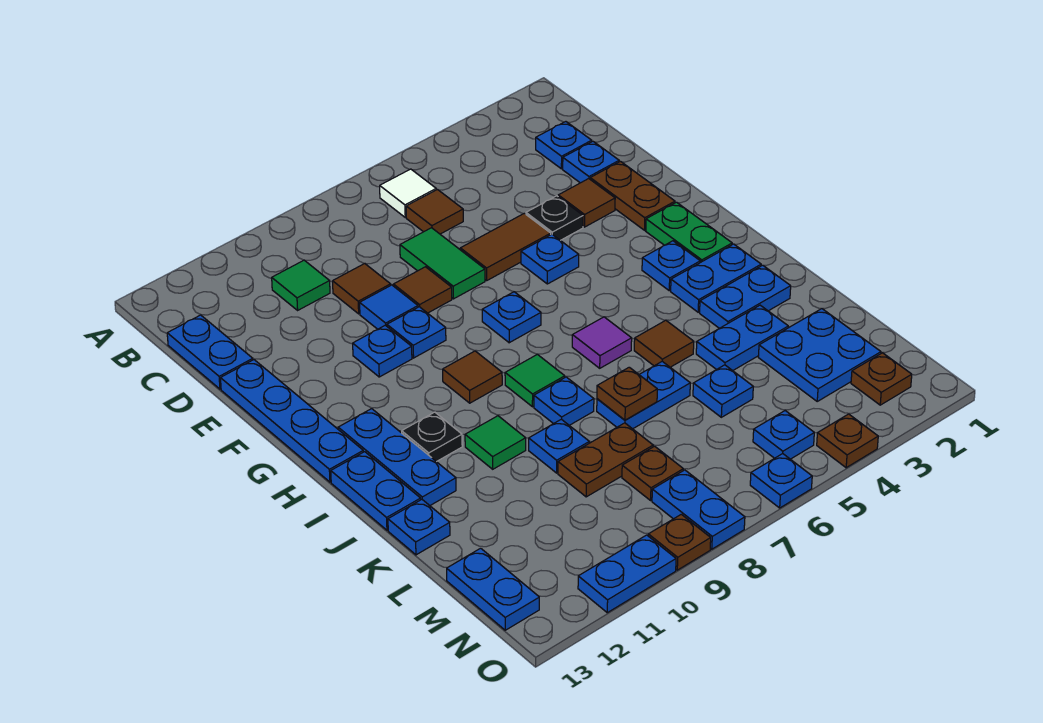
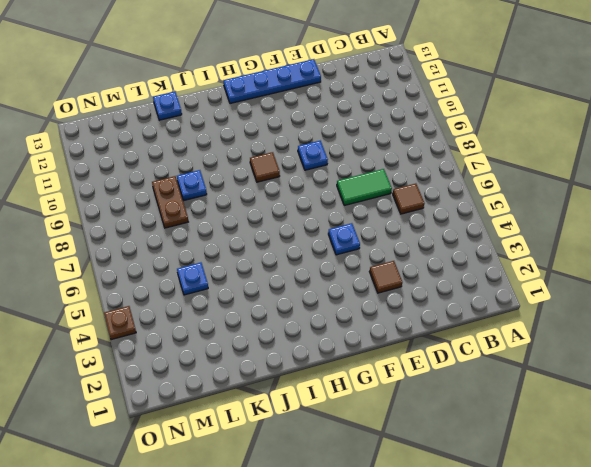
none -> white tile B6 level 1
none -> blue plate C2 level 1
none -> green tile C10 level 1
none -> blue plate C13:D13 level 1

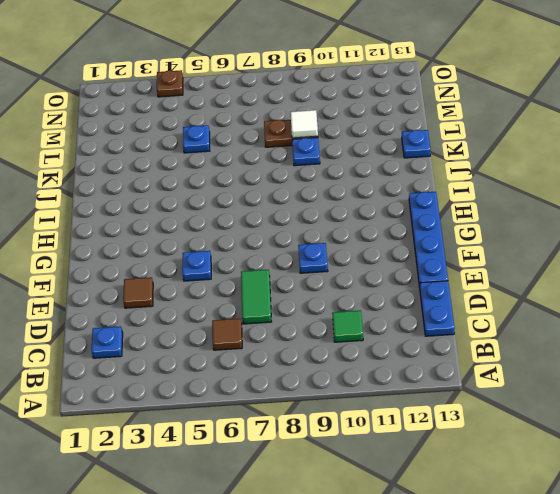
white tile L9 level 2 -> white tile B6 level 1
none -> blue plate D2 level 1
none -> brown tile D9 level 1
none -> brown plate E2:F2 level 1
none -> black plate E4 level 1

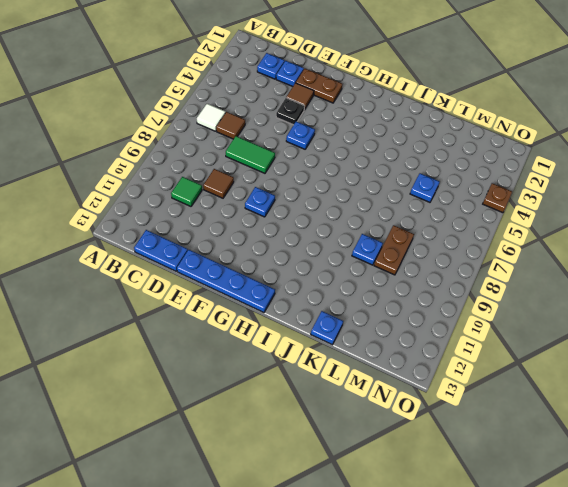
none -> brown tile E5:E6 level 1
none -> brown tile E8 level 1
none -> blue tile E9 level 1
none -> blue plate F10 level 1

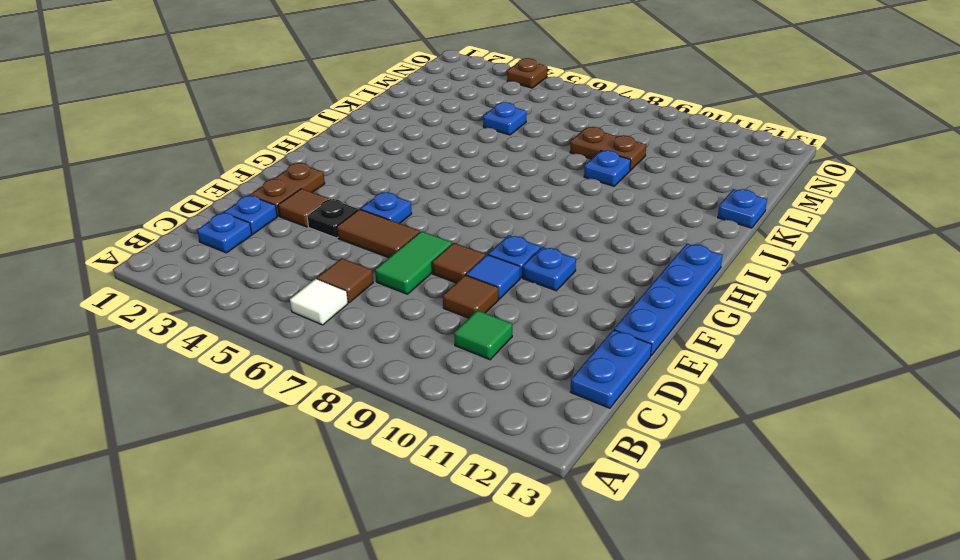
none -> green plate G2:H2 level 1
none -> blue plate G7 level 1
none -> blue plate H3 level 1
none -> brown tile H9 level 1

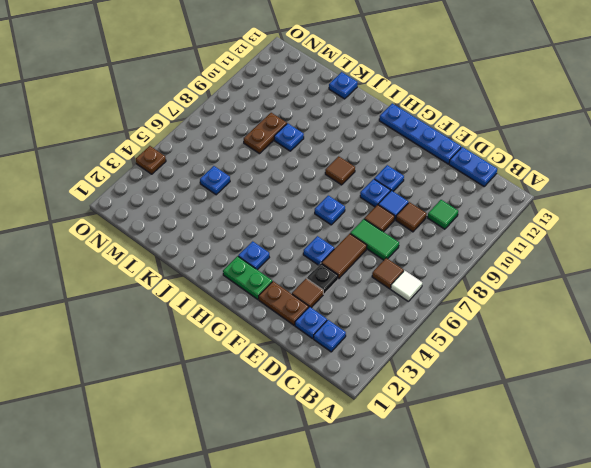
none -> blue plate H12:J12 level 1
none -> blue plate I2:I3 level 1
none -> purple tile I6 level 1
none -> green tile I8 level 1

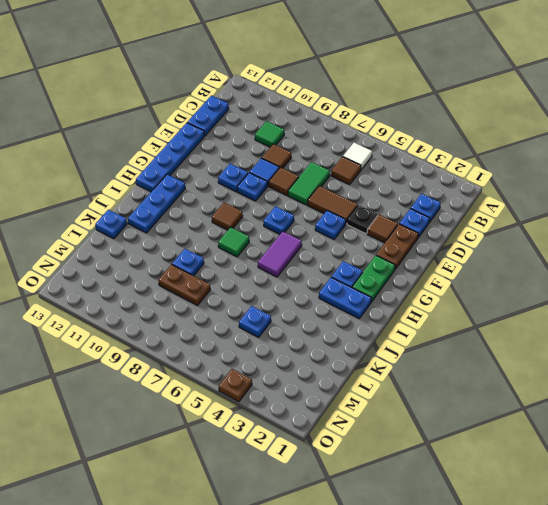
purple tile H6:I6 level 1 -> purple tile I6 level 1
none -> black plate I11 level 1
none -> blue plate I13:J13 level 1
none -> blue plate J2:J3 level 1
none -> brown tile J5 level 1

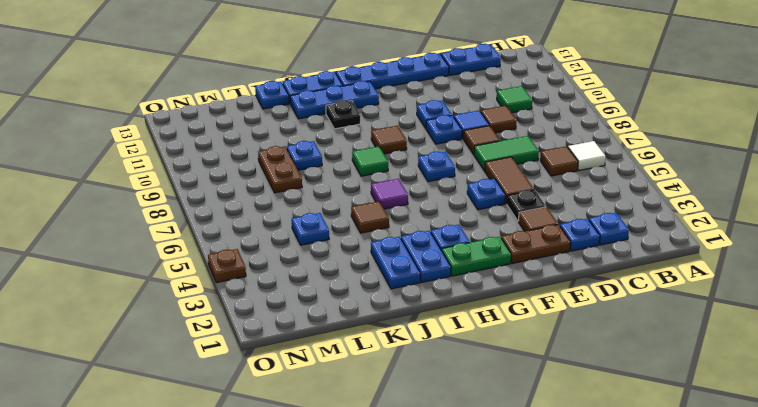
none -> blue plate J8 level 1
none -> green tile J10 level 1
none -> blue plate K3:K4 level 1
none -> blue plate K6:K7 level 1

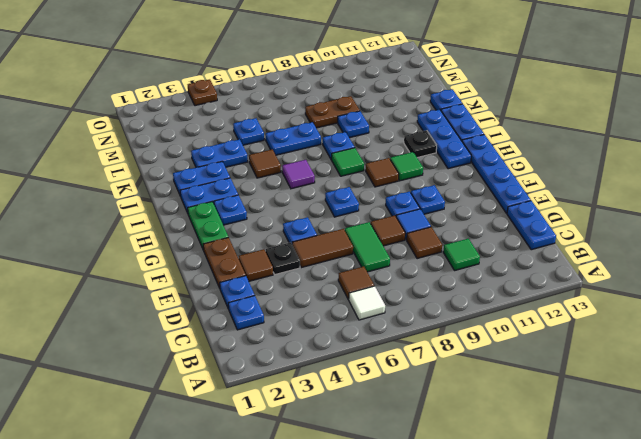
green tile H10 level 1 -> green tile J10 level 1
none -> blue plate L2:M3 level 1
none -> brown plate M8 level 1
none -> blue plate M13:N13 level 1
none -> brown plate N2 level 1

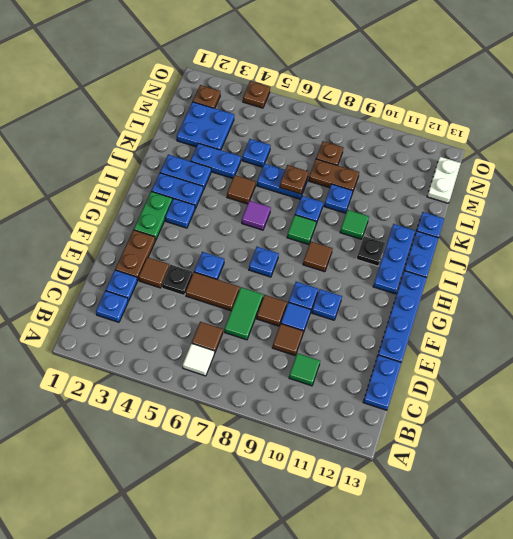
white plate M13:N13 level 1 -> blue plate M13:N13 level 1
none -> blue plate N5 level 1
none -> blue plate N8:O8 level 1
none -> blue plate O6 level 1
none -> brown plate O9 level 1

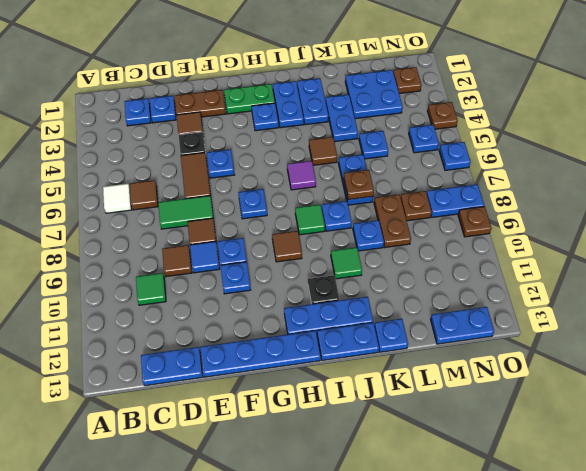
none -> blue plate O10:O11 level 1

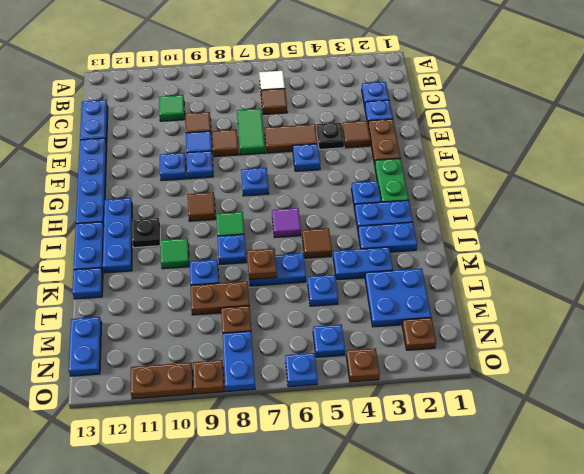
brown plate O10:O11 level 1 -> blue plate O10:O11 level 1

